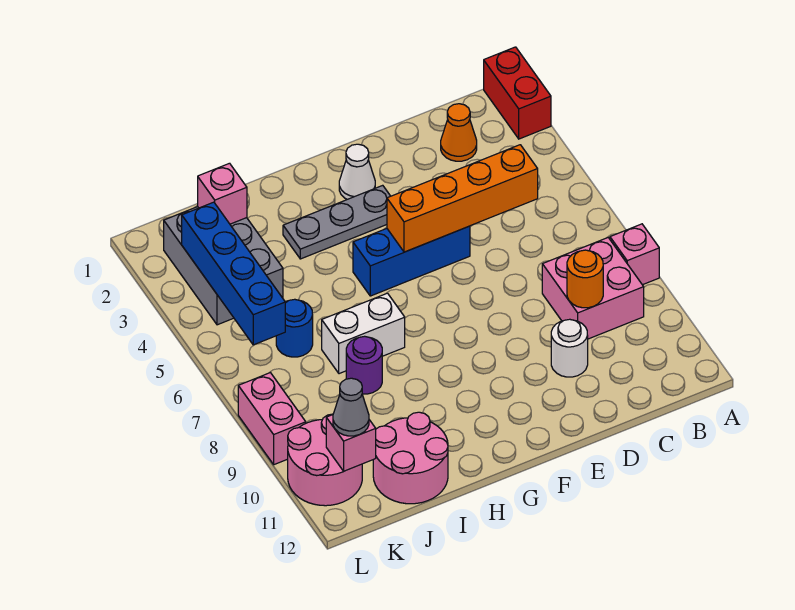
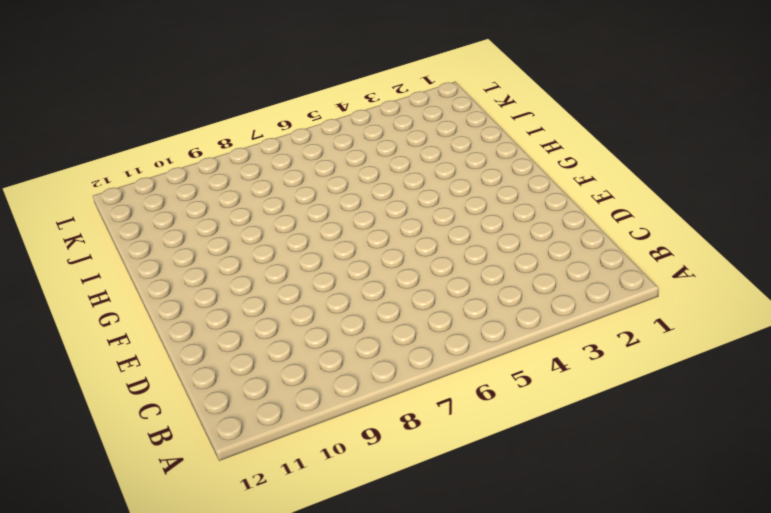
none -> red brick A1:A2 level 1
none -> pink brick A8 level 1
none -> pink brick B8:C9 level 1

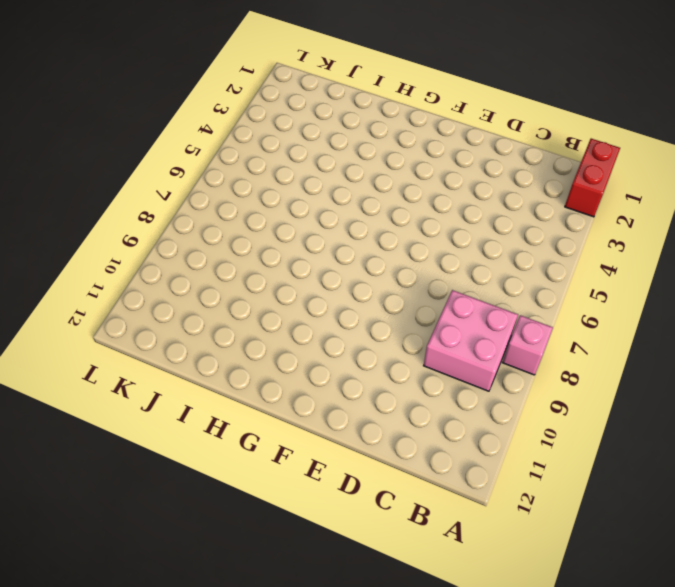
none -> orange cone C2 level 1
none -> white round brick D10 level 1
none -> blue brick E5:G5 level 1

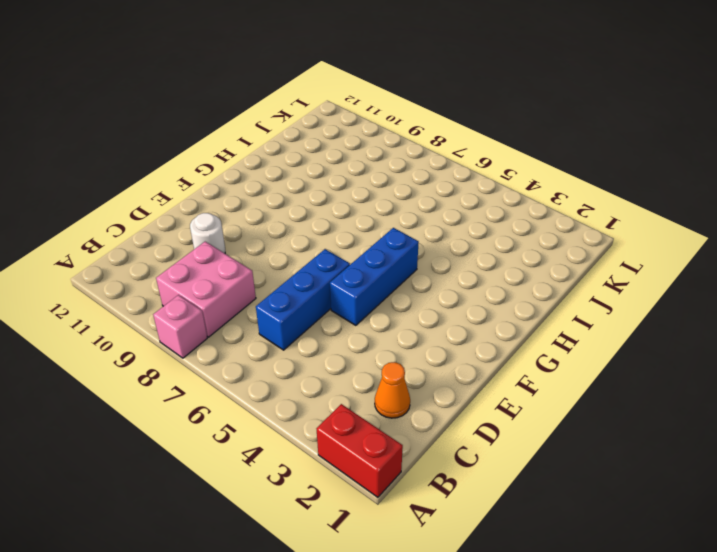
blue brick C6:E6 level 1 -> none
none -> white cone F2 level 1
none -> grey plate F3:H3 level 1
none -> white brick H7:I7 level 1

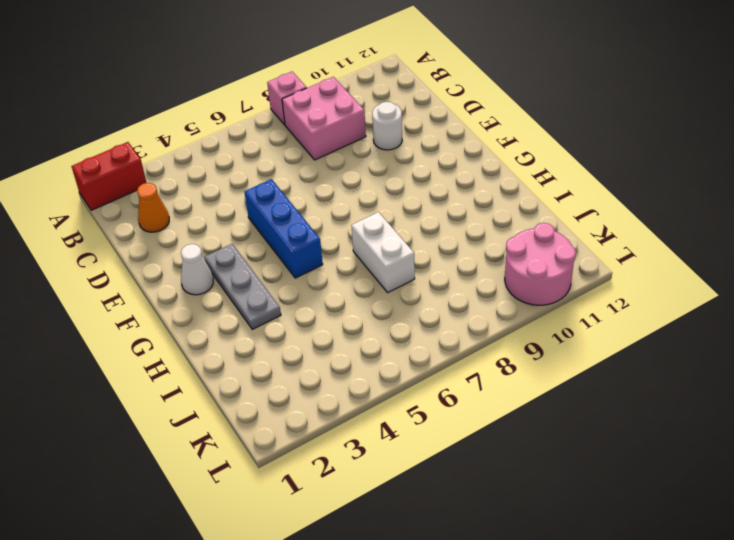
none -> purple round brick I8 level 1
none -> pink round brick I11:J12 level 1
none -> grey brick J2:K4 level 1

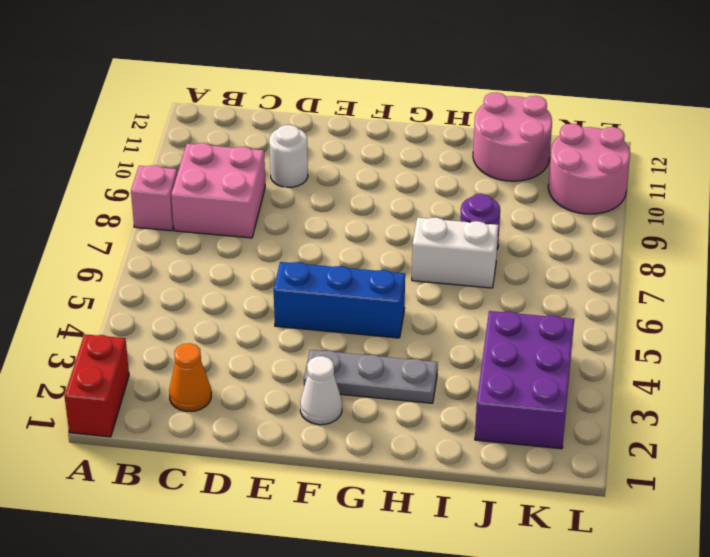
purple brick J2:K4 level 1 -> grey brick J2:K4 level 1
none -> blue round brick J6 level 1
none -> pink brick L8:L9 level 1
none -> orange brick C5:F5 level 2

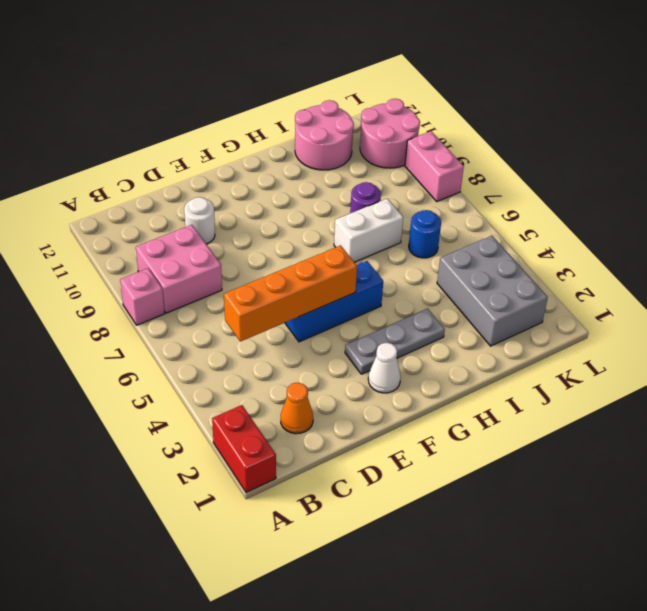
none -> orange round brick C9 level 2
none -> pink brick J2 level 2
none -> blue brick K3:K6 level 2

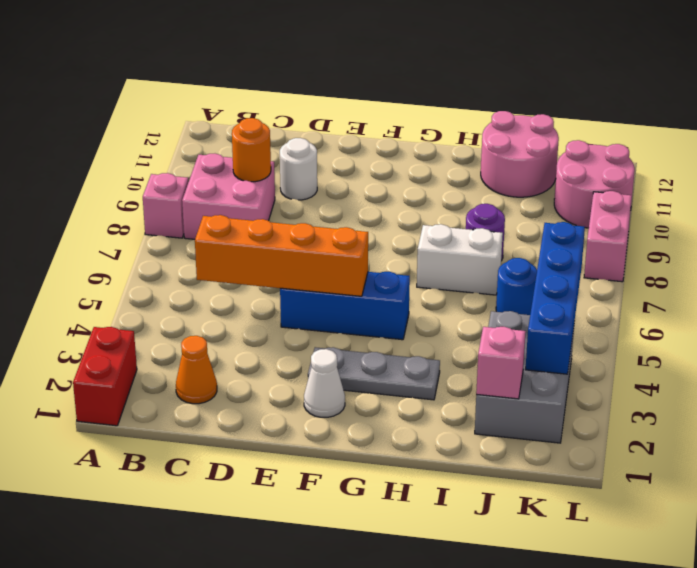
none -> pink brick K11 level 2
none -> grey cone K11 level 3

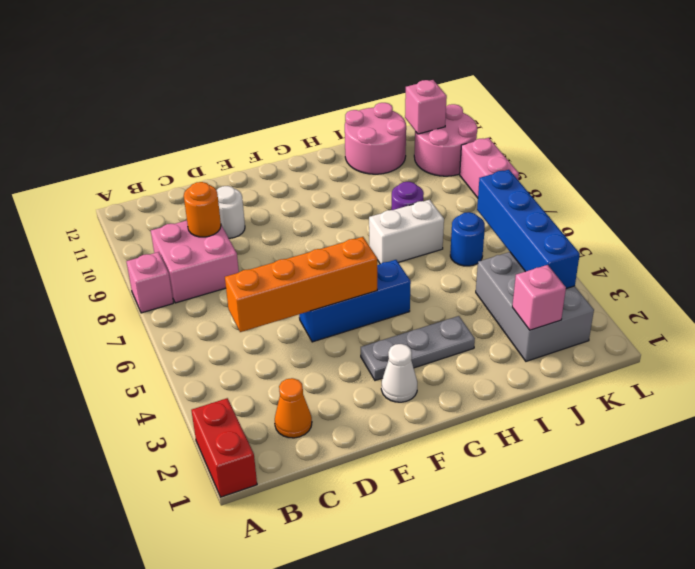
none -> grey cone K11 level 3

